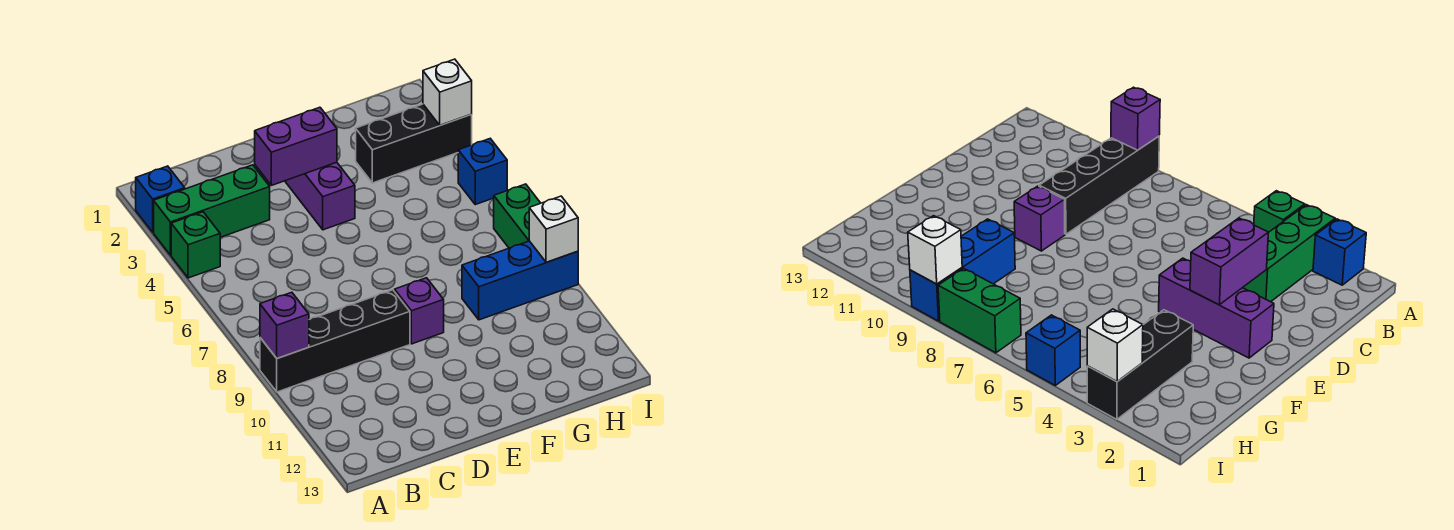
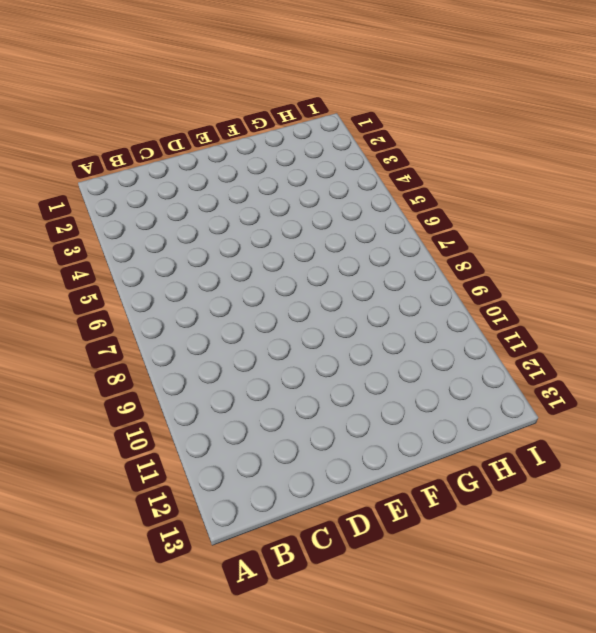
none -> blue brick A2 level 1
none -> green brick A3:C3 level 1
none -> green brick A4 level 1

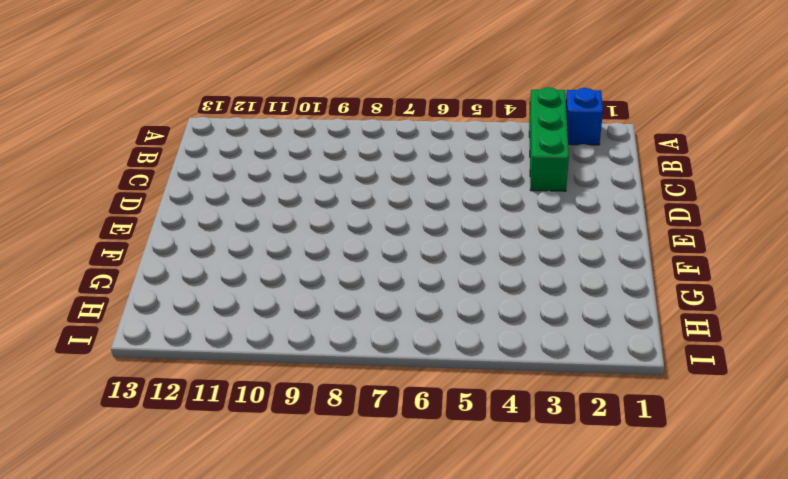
none -> green brick A4 level 1
none -> black brick A9:D9 level 1
none -> purple brick E2:E4 level 1

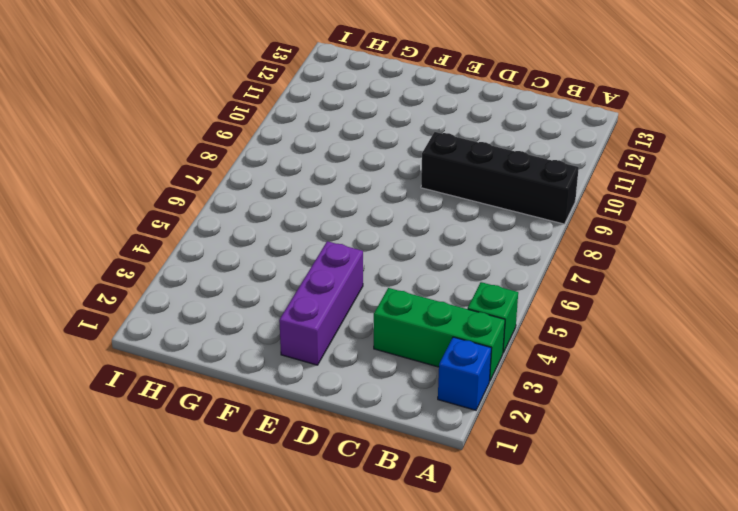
none -> purple brick E9 level 1
none -> black brick G3:I3 level 1
none -> blue brick G9:I9 level 1

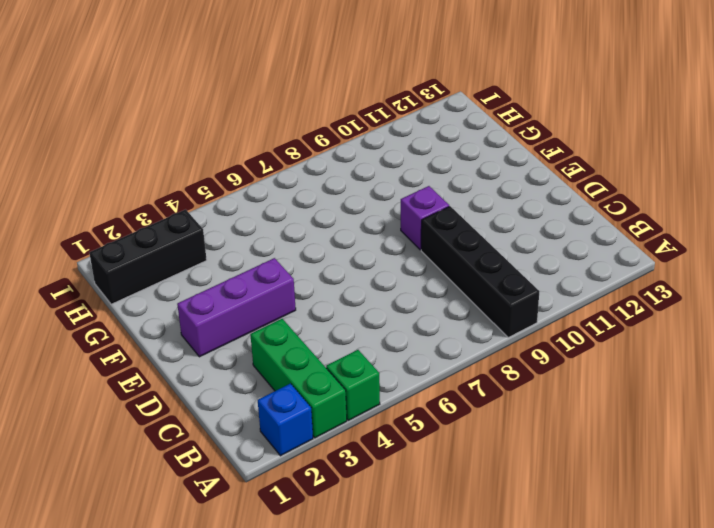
black brick H1:H3 level 1 -> black brick G3:I3 level 1
none -> blue brick G9:I9 level 1
none -> blue brick I5 level 1
none -> green brick I7:I8 level 1

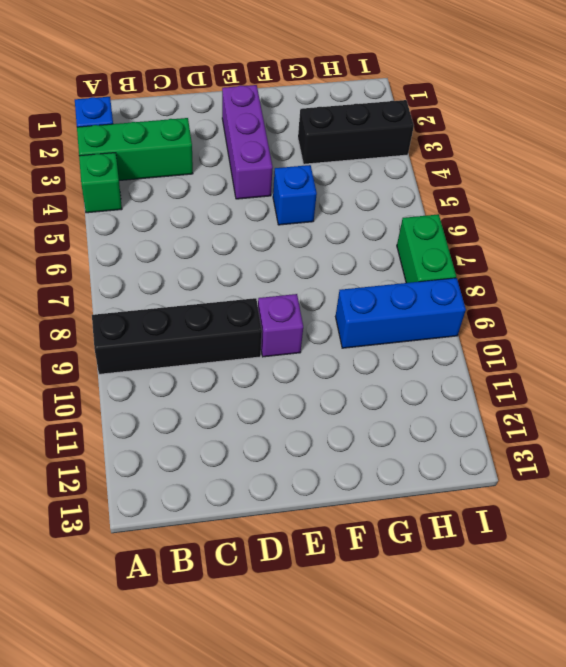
blue brick F5 level 1 -> blue brick I5 level 1
none -> purple brick A9 level 2
none -> purple brick D3:E3 level 2
none -> white brick I3 level 2

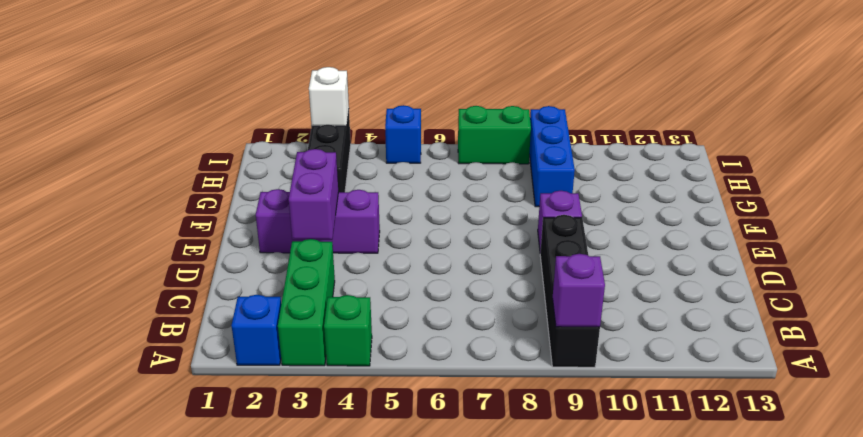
none -> white brick I9 level 2

